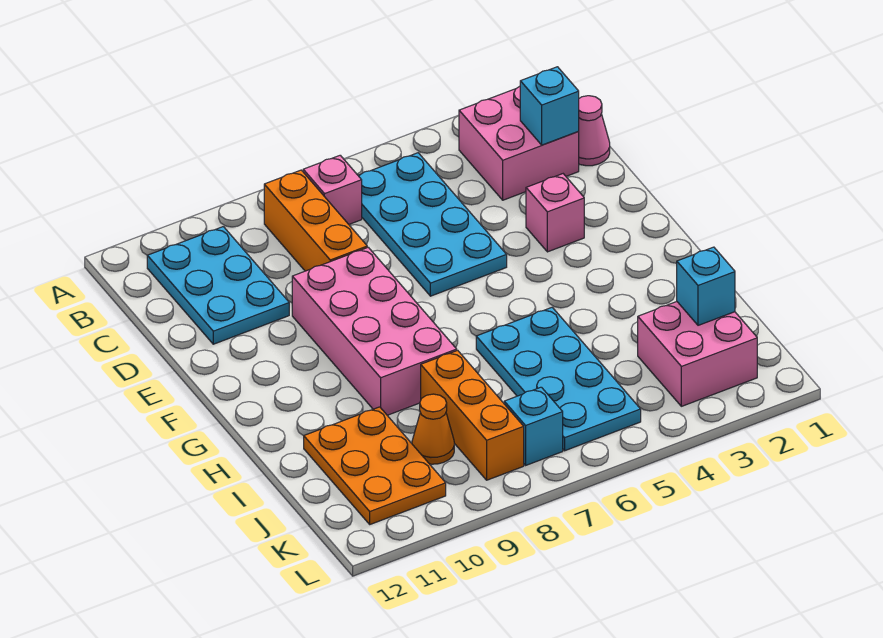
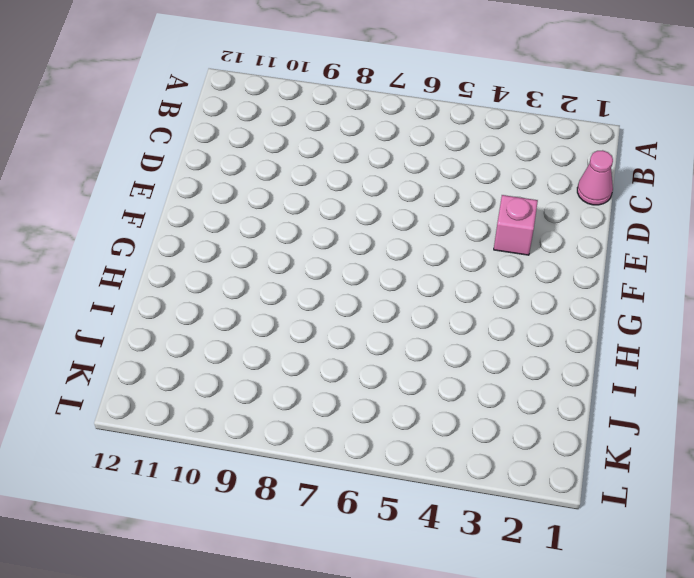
none -> pink brick B2:C3 level 1
none -> cyan plate B5:E6 level 1
none -> pink brick B7 level 1

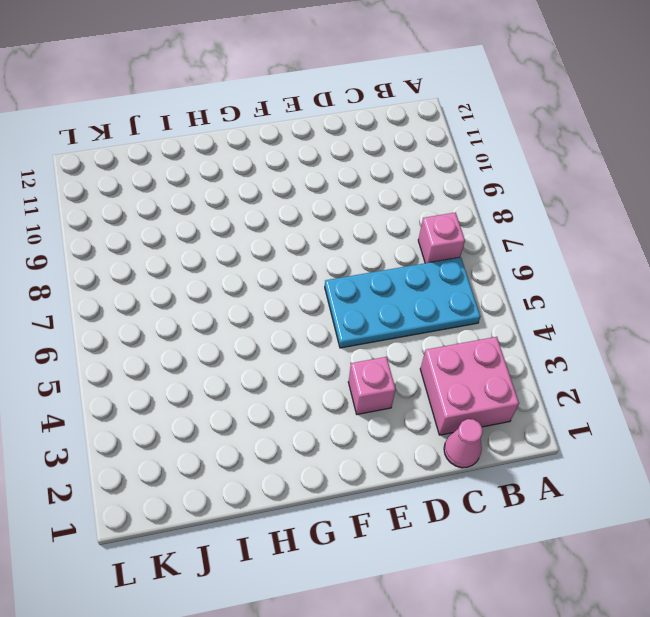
none -> orange brick B8:D8 level 1
none -> cyan plate B10:D11 level 1
none -> pink brick E8:H9 level 1

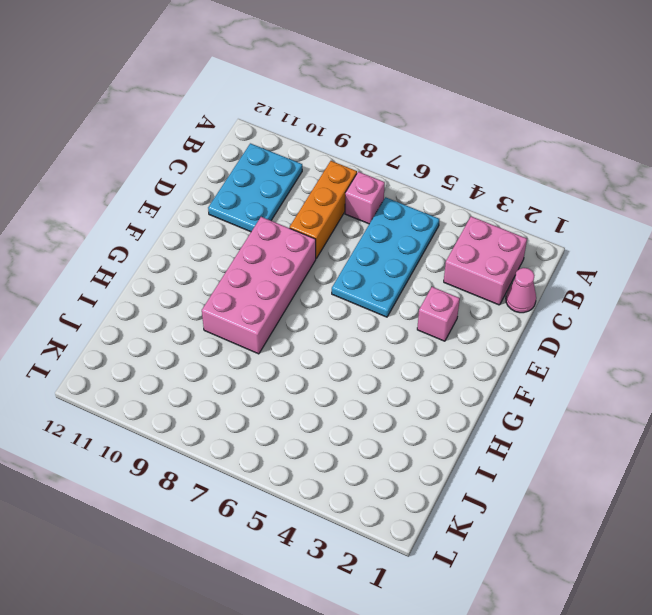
none -> cyan plate H5:K6 level 1
none -> orange brick I8:K8 level 1
none -> orange plate I10:K11 level 1

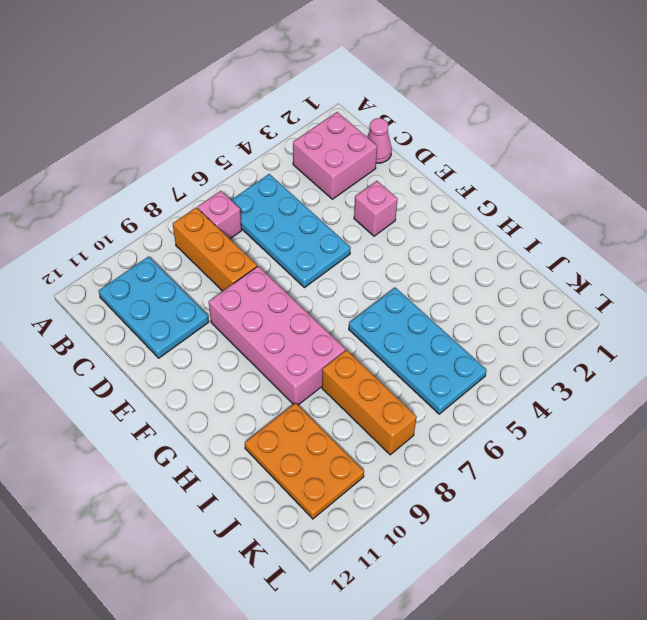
none -> pink brick J2:K3 level 1
none -> orange cone J9 level 1
none -> cyan brick K7 level 1

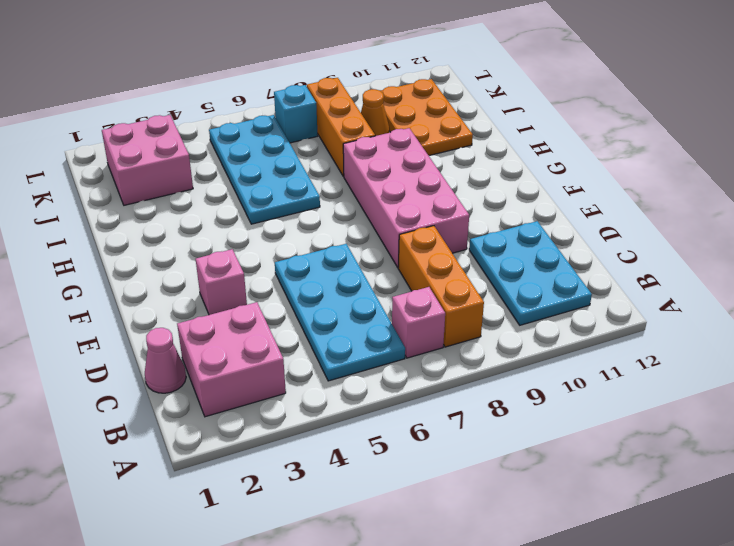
none -> cyan brick C2 level 2
none -> cyan brick J2 level 2

